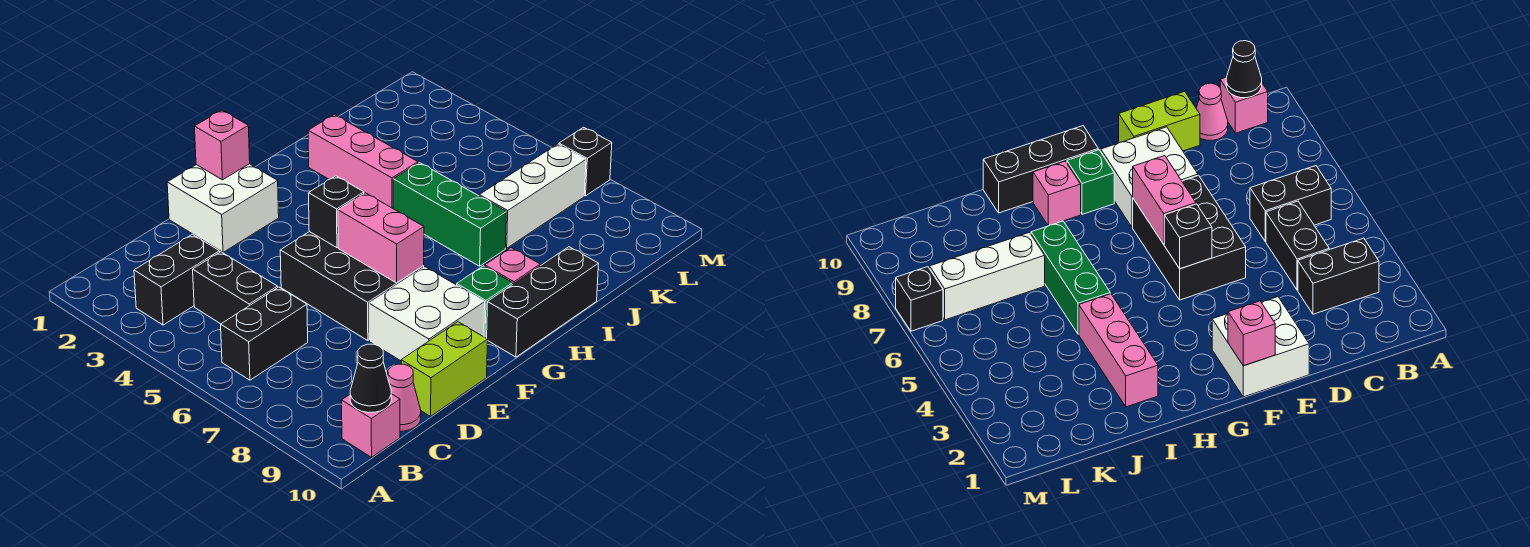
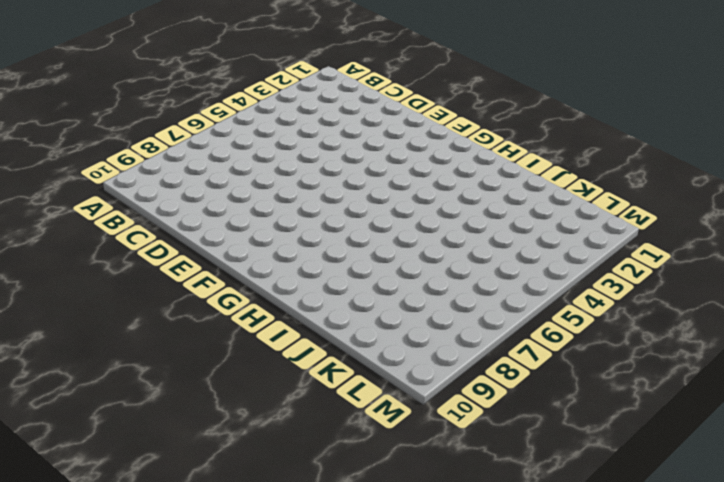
none -> black brick B3:C3 level 1
none -> black brick B6:C6 level 1
none -> pink brick B10 level 1

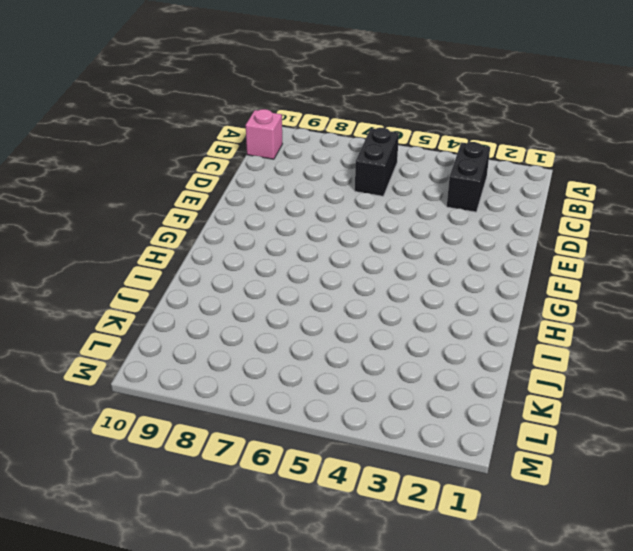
none -> black brick C4:C5 level 1
none -> pink cone C10 level 1
none -> lime brick D10:E10 level 1

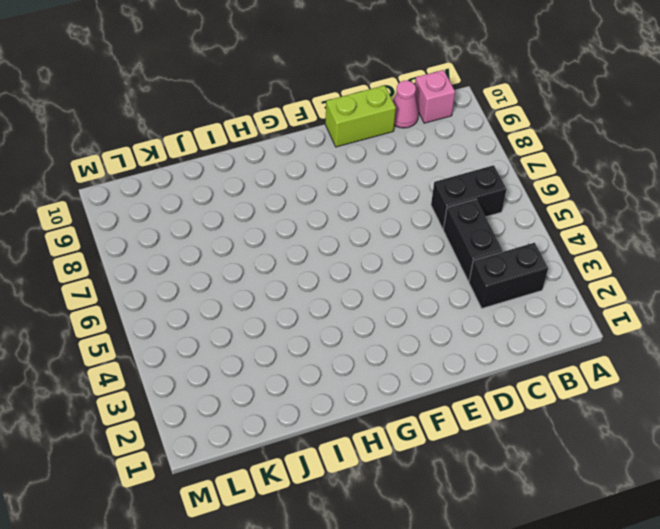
none -> white brick E1:F2 level 1
none -> black brick E5:F7 level 1
none -> white brick E8:F9 level 1

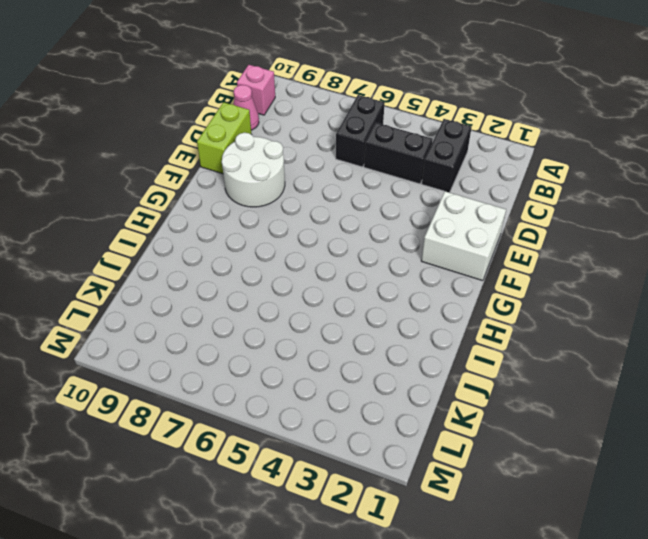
white round brick E8:F9 level 1 -> white brick E8:F9 level 1
none -> black brick E5:F7 level 1
none -> green brick G9 level 1
none -> black brick G10:I10 level 1

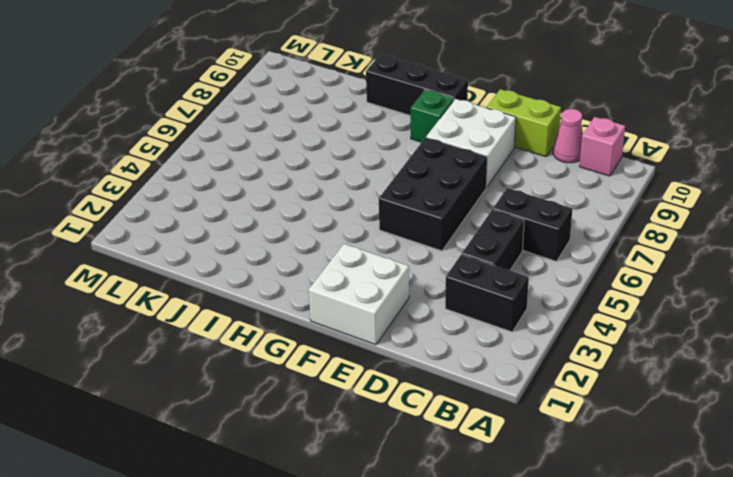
none -> pink brick H9 level 1
none -> pink brick I2:I4 level 1
none -> green brick I5:I7 level 1

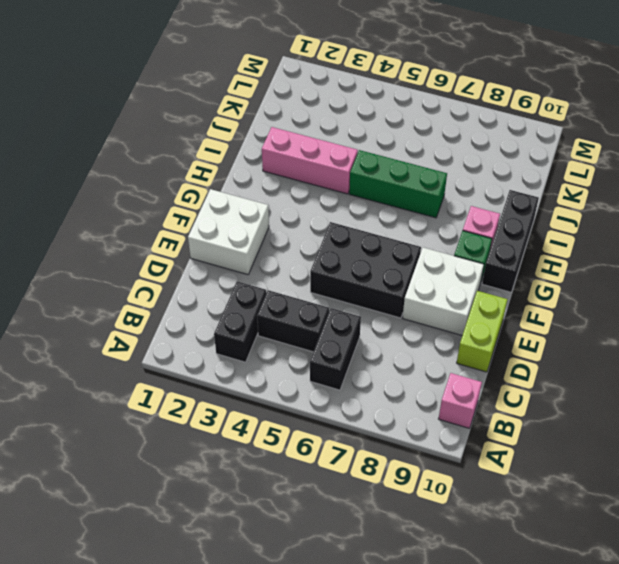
none -> pink cone C10 level 1
none -> white brick J7:L7 level 1
none -> black brick M7 level 1

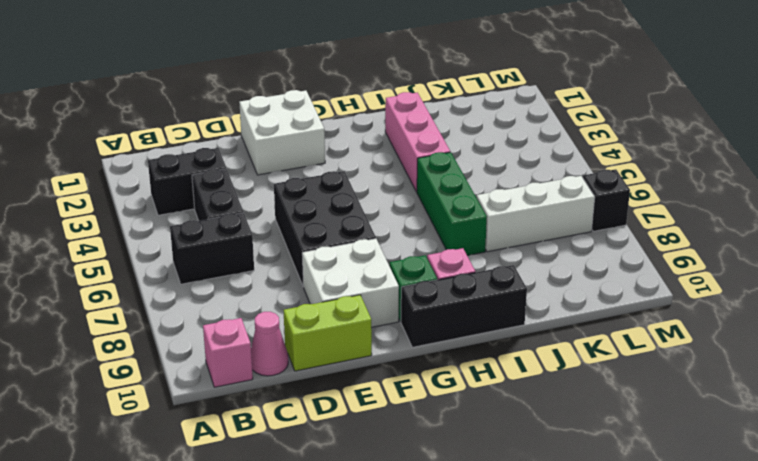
none -> black cone B10 level 2
none -> pink brick F1 level 2
none -> black brick F5 level 2

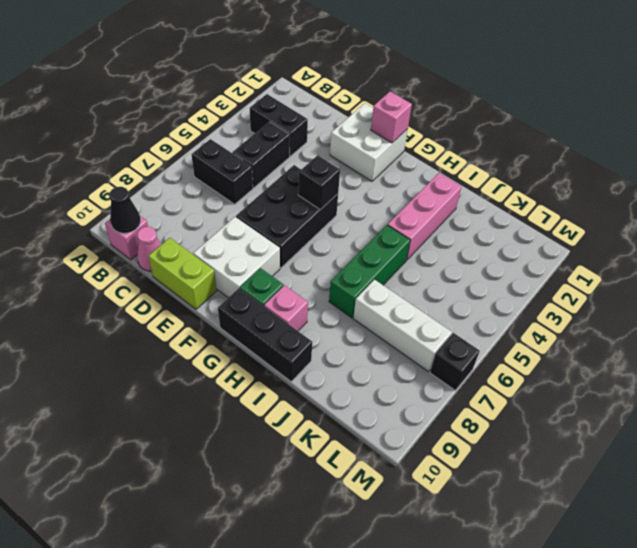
none -> pink brick F6:F7 level 2

